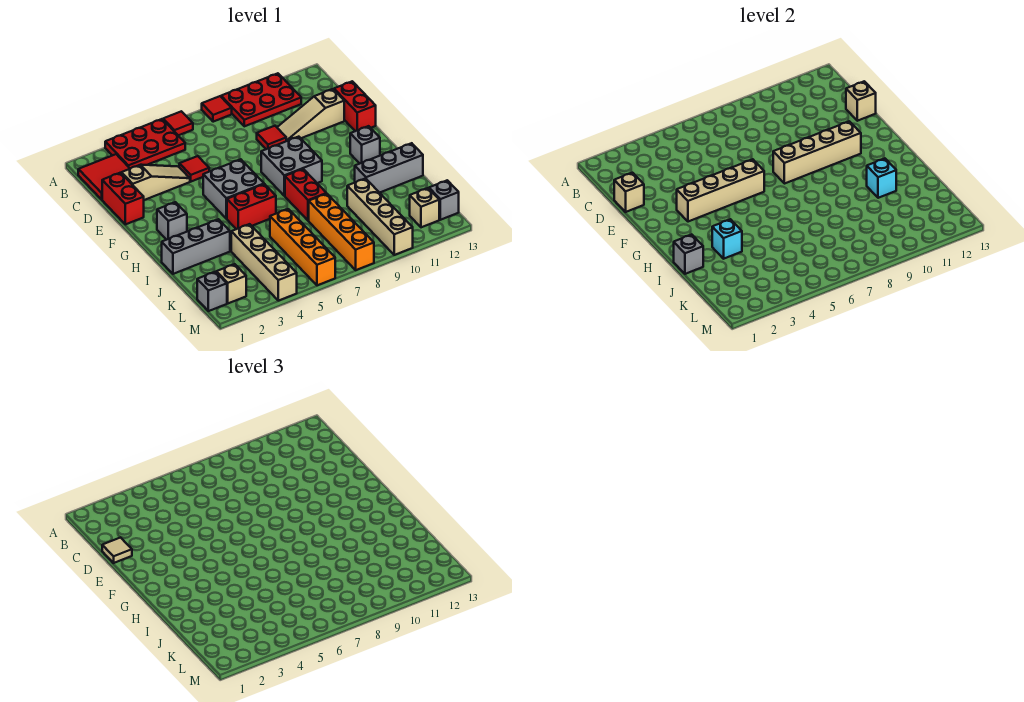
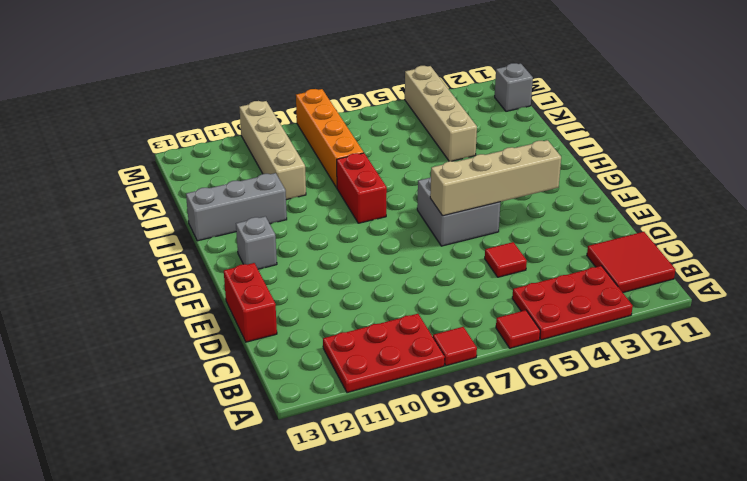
none -> red brick D1:E1 level 1
none -> tan slope D2:D4 level 1 top 2
none -> red tile D9 level 1
none -> tan slope D10:D12 level 1 top 12

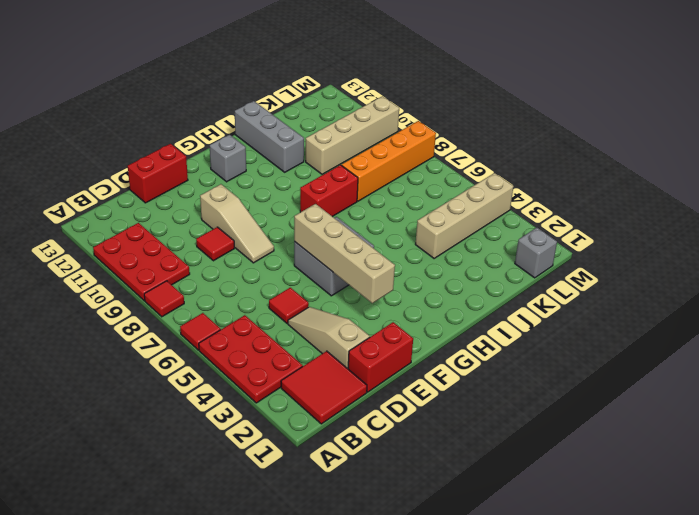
tan slope E8:E10 level 1 top 10 -> tan slope D10:D12 level 1 top 12
none -> grey brick F8:G9 level 1
none -> grey brick G2 level 1
none -> red brick H5:H6 level 1
none -> grey brick I1:I3 level 1

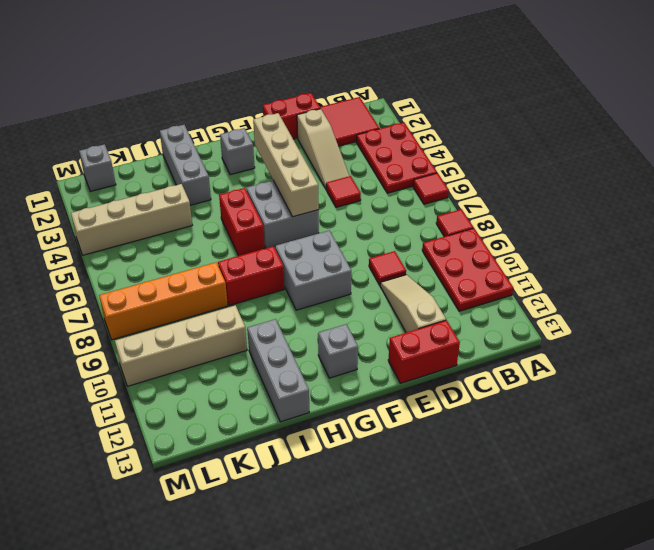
none -> orange brick J6:M6 level 1
none -> tan brick L2 level 1
none -> tan brick L12 level 1
none -> grey brick L13 level 1

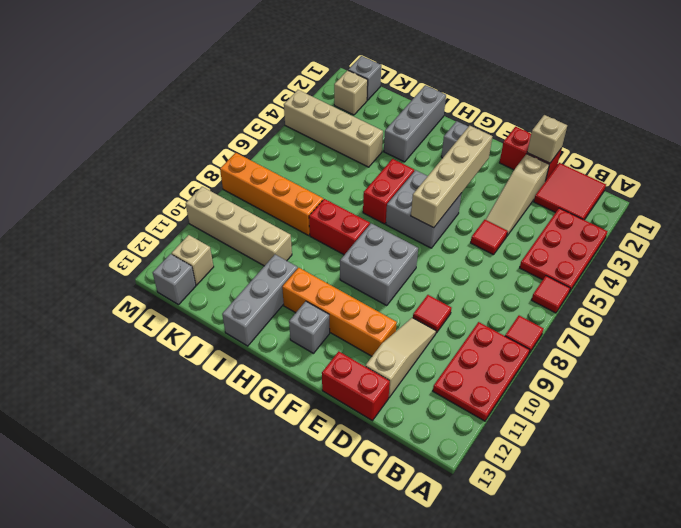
orange brick E11:H11 level 1 -> orange brick J6:M6 level 1
none -> tan brick D13 level 2
none -> tan brick F8:F11 level 2
none -> grey brick I1 level 2
none -> cyan brick I3 level 2

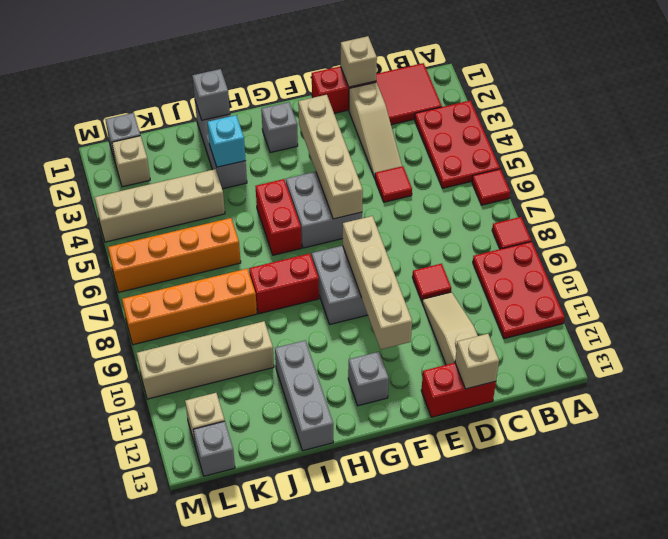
none -> cyan brick I11 level 2
none -> tan tile D1 level 3

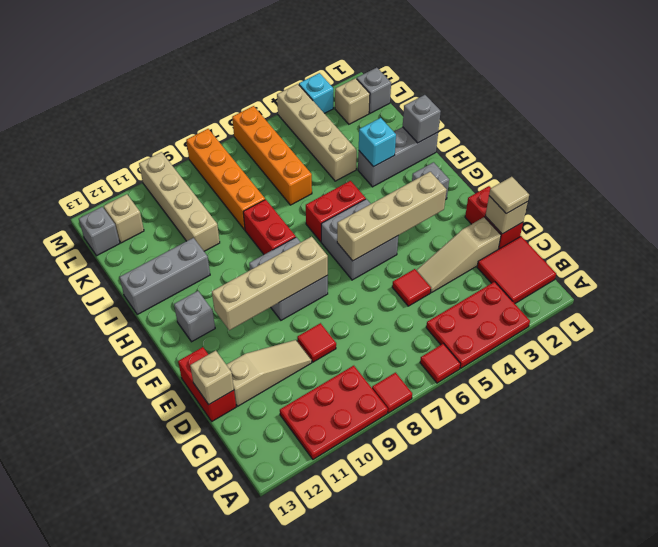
cyan brick M3 level 1 -> cyan brick I11 level 2

